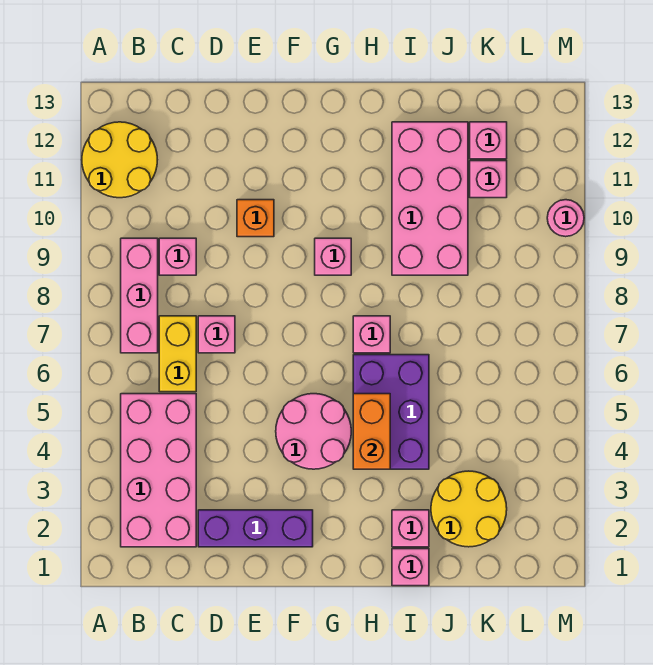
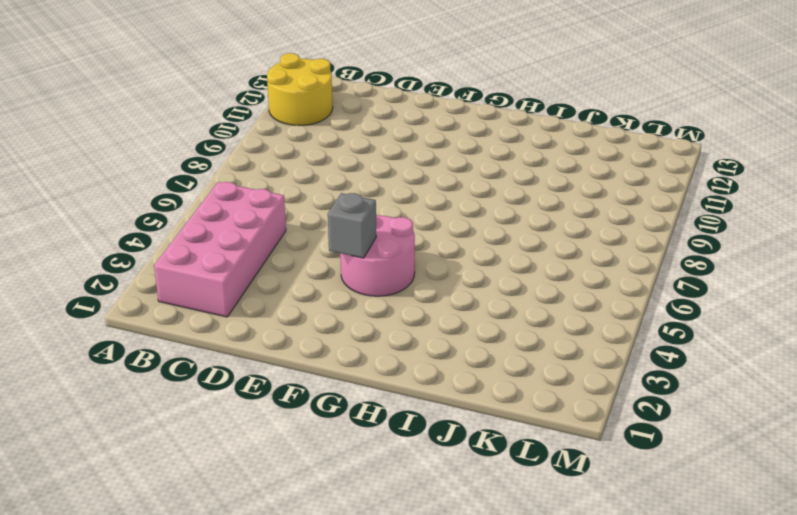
grey brick F4 level 2 -> none
none -> pink brick B7:B9 level 1
none -> yellow brick C6:C7 level 1
none -> pink brick C9 level 1

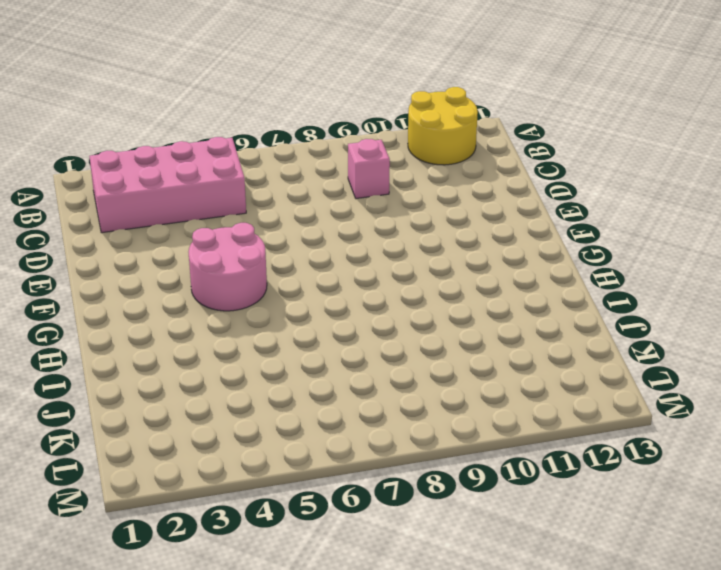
none -> pink brick B7:B9 level 1
none -> yellow brick C6:C7 level 1
none -> purple brick D2:F2 level 1

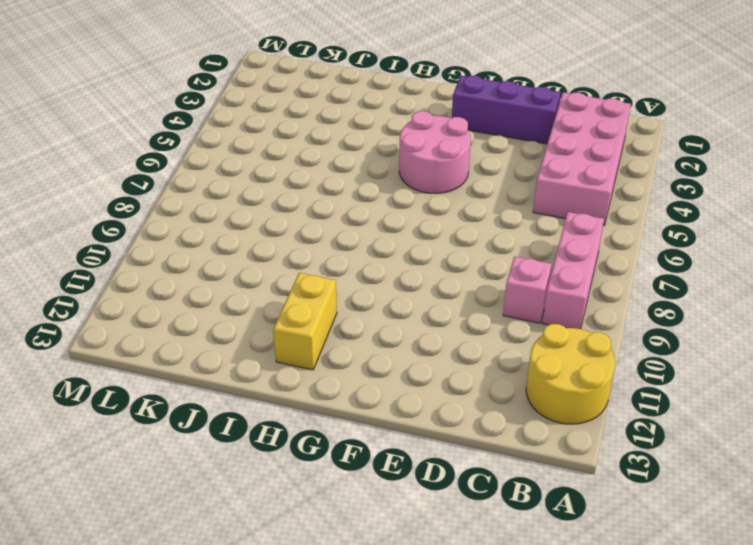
yellow brick H11:H12 level 1 -> yellow brick C6:C7 level 1
none -> pink brick D7 level 1
none -> orange brick E10 level 1
none -> pink brick G9 level 1

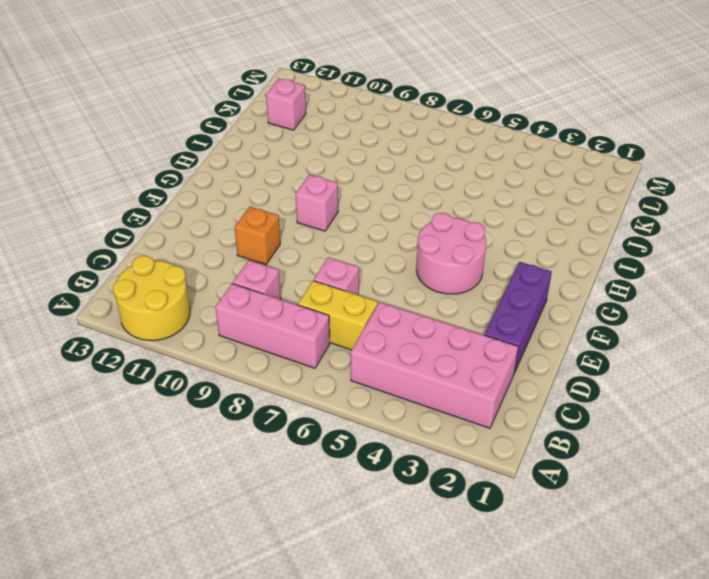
none -> purple brick H4:I6 level 1
none -> pink brick H7 level 1
none -> pink brick I1 level 1

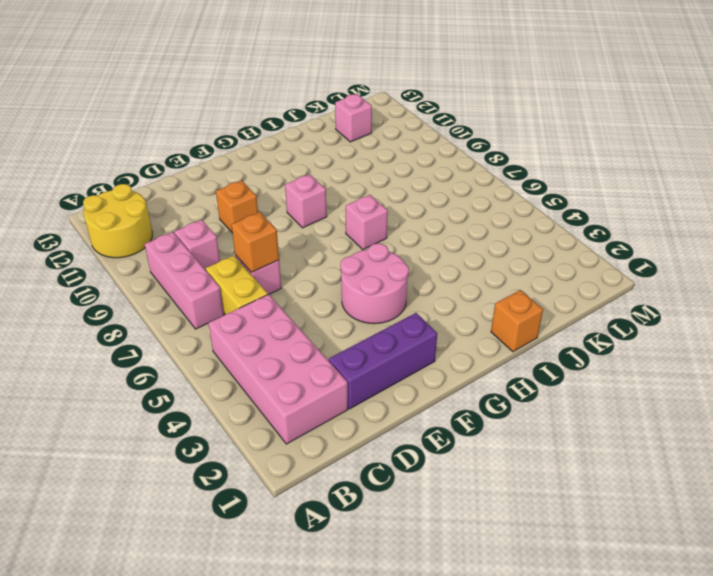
orange brick D7 level 2 -> none
orange brick I1 level 1 -> pink brick I1 level 1
none -> purple brick H4:I6 level 1
none -> pink brick I2 level 1
none -> pink brick I9:J12 level 1

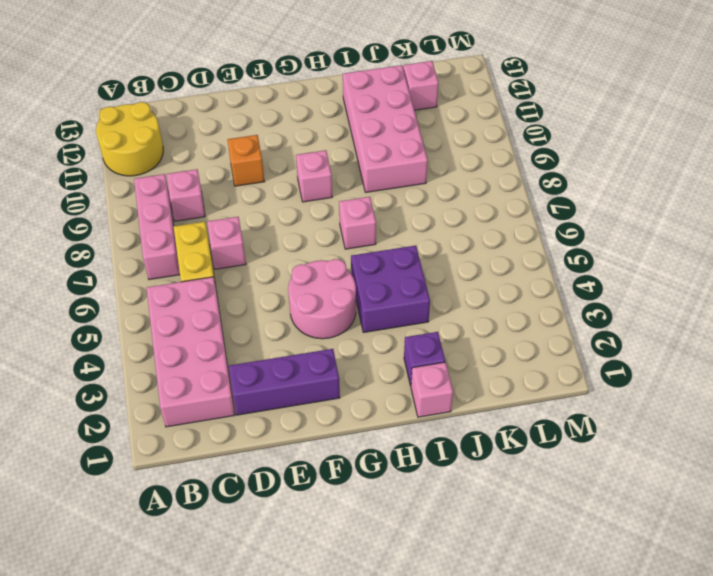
purple brick H4:I5 level 1 -> purple brick H4:I6 level 1
purple brick I2 level 1 -> pink brick I2 level 1
none -> yellow round brick J2:K3 level 1
none -> pink brick K11 level 1
none -> pink round brick M10 level 1

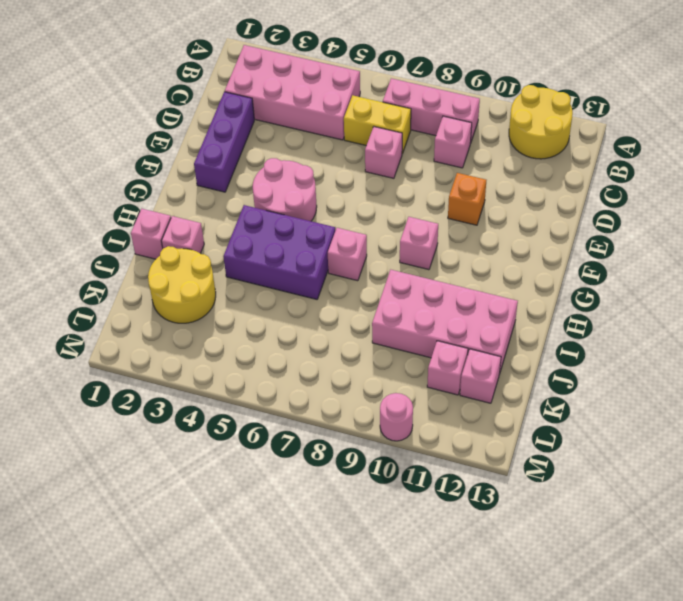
none -> orange brick H4:H5 level 2

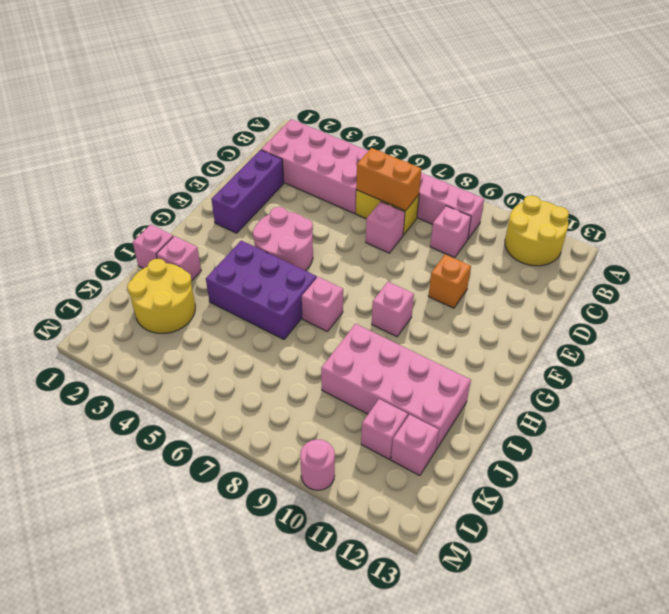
orange brick C6:C7 level 2 -> orange brick H4:H5 level 2

